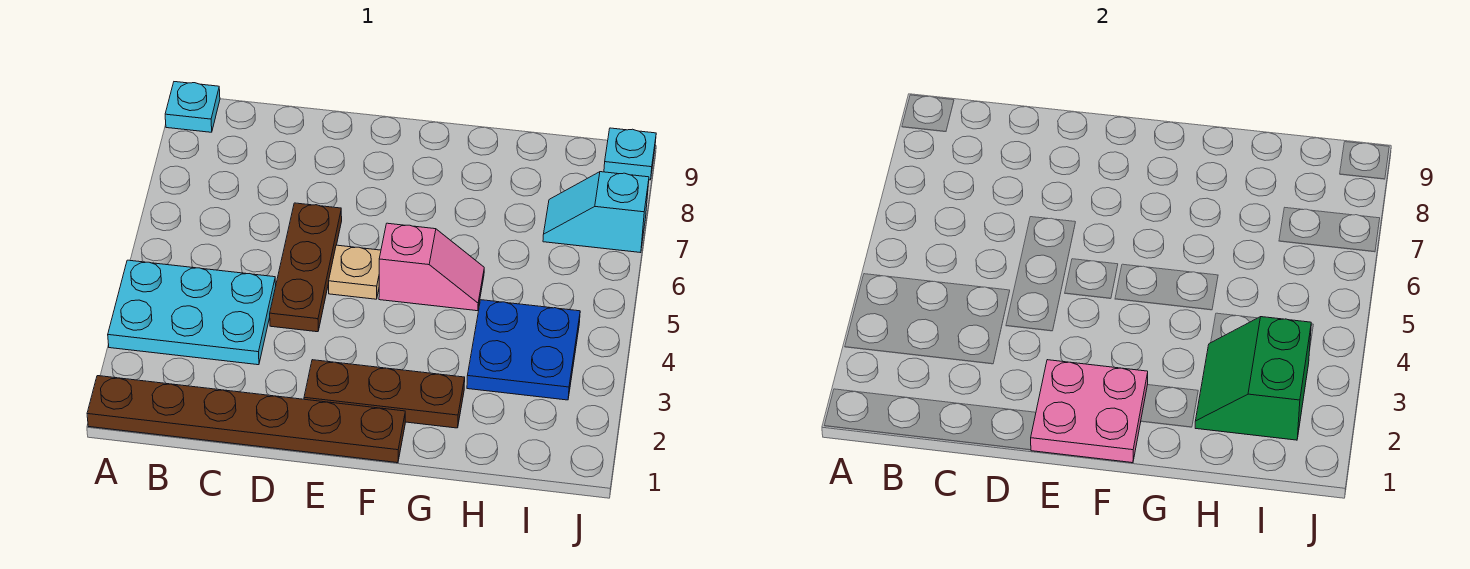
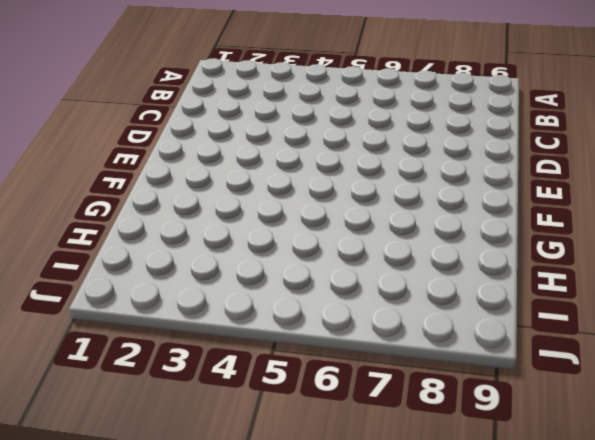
none -> brown plate A1:F1 level 1
none -> cyan plate A3:C4 level 1
none -> cyan plate A9 level 1

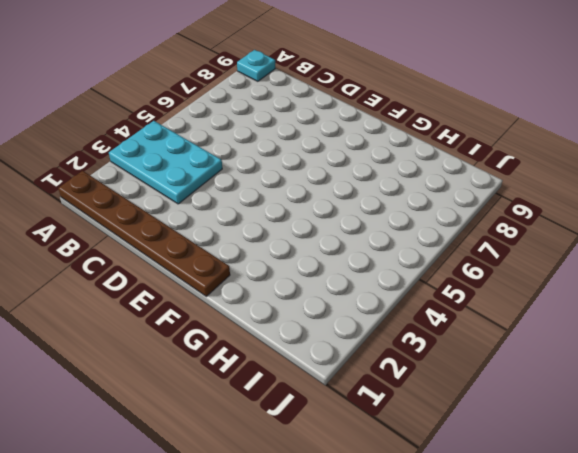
none -> brown plate D4:D6 level 1
none -> brown plate E2:G2 level 1
none -> tan plate E5 level 1

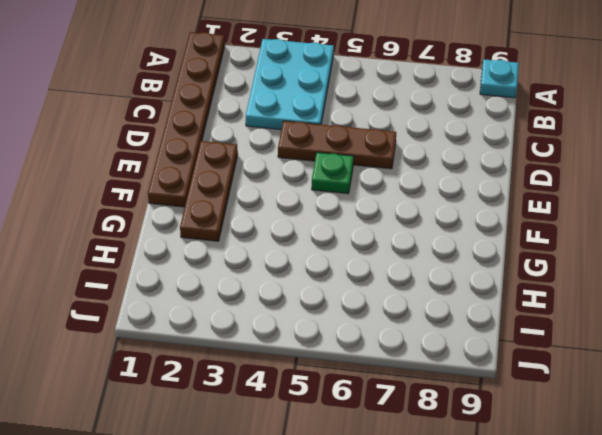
green plate E5 level 1 -> tan plate E5 level 1
none -> pink slope F5:G5 level 1 top F
none -> blue plate H3:I4 level 1
none -> cyan slope I7:J7 level 1 top J

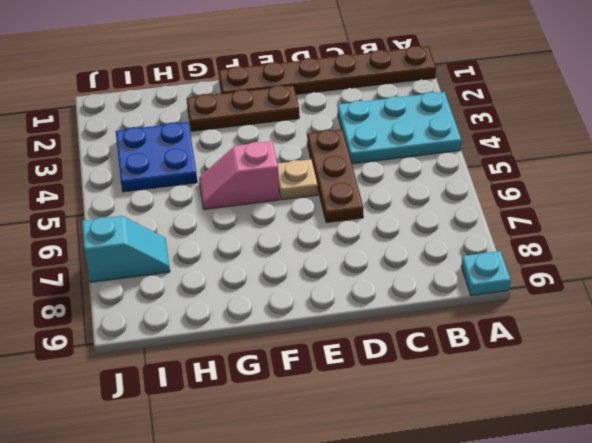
none -> cyan plate J9 level 1
none -> pink plate E1:F2 level 2
none -> green slope H2:I3 level 2 top I

